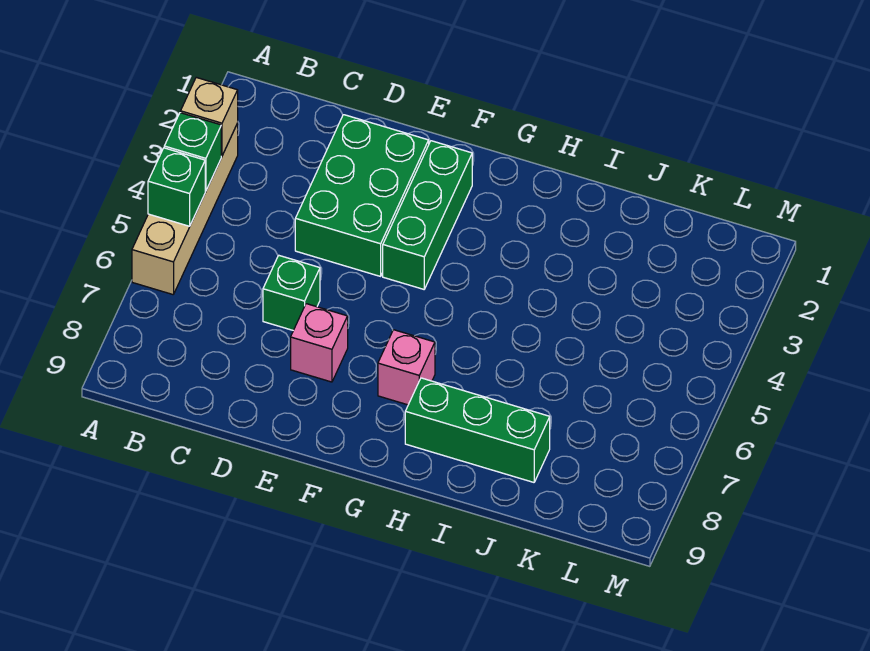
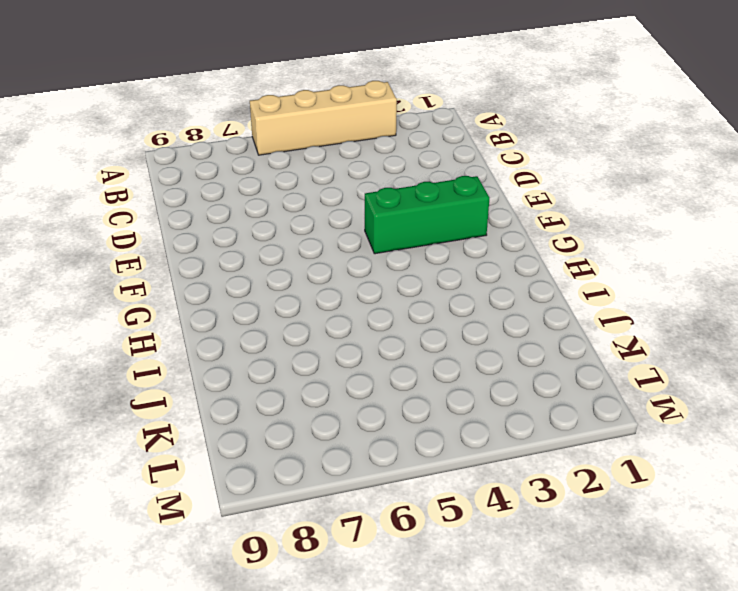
none -> green brick D2:E4 level 1
none -> green brick D6 level 1

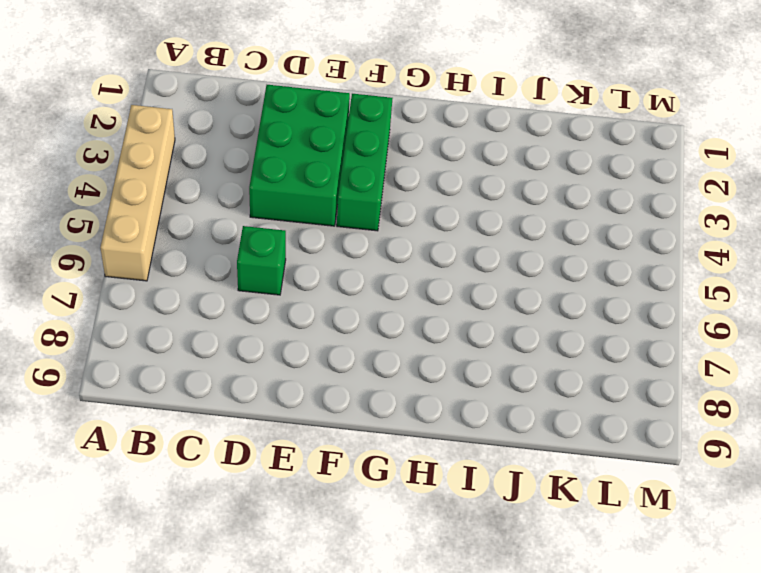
none -> pink brick E7 level 1
none -> pink brick G7 level 1

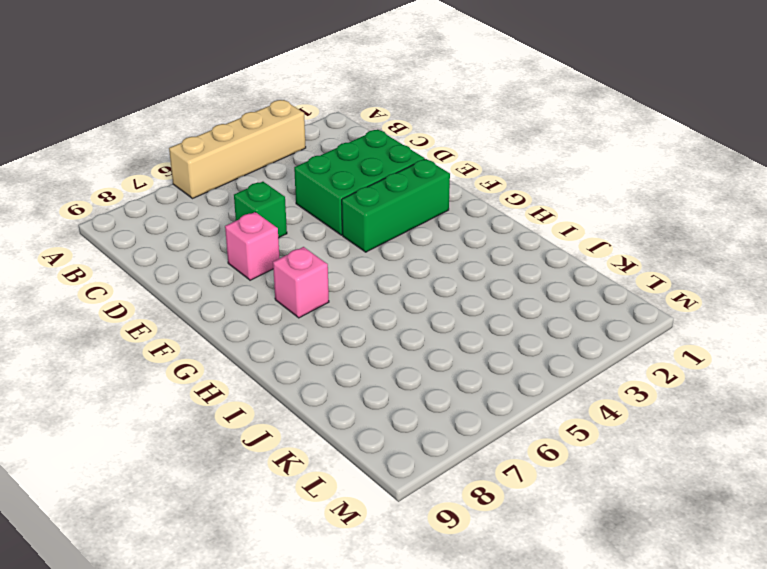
none -> green brick H8:J8 level 1
none -> tan brick A3 level 2

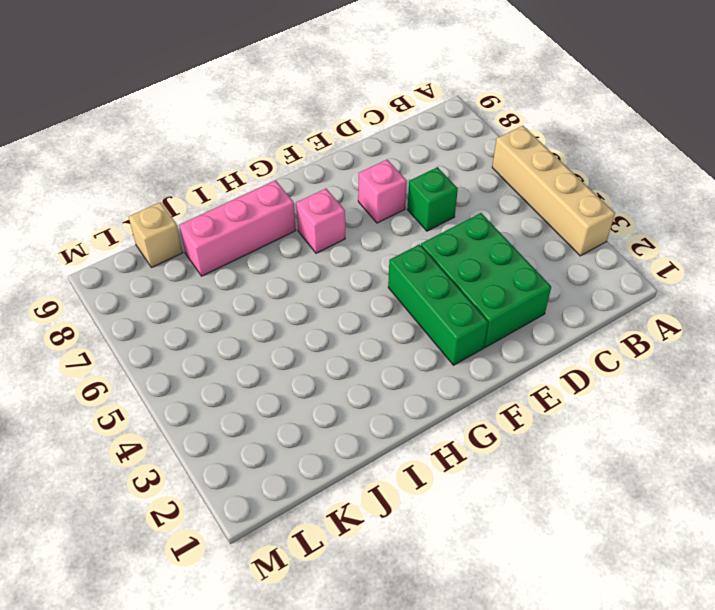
pink brick H8:J8 level 1 -> green brick H8:J8 level 1
tan brick K9 level 1 -> tan brick A3 level 2
none -> green brick A4 level 2
none -> green brick A5 level 2

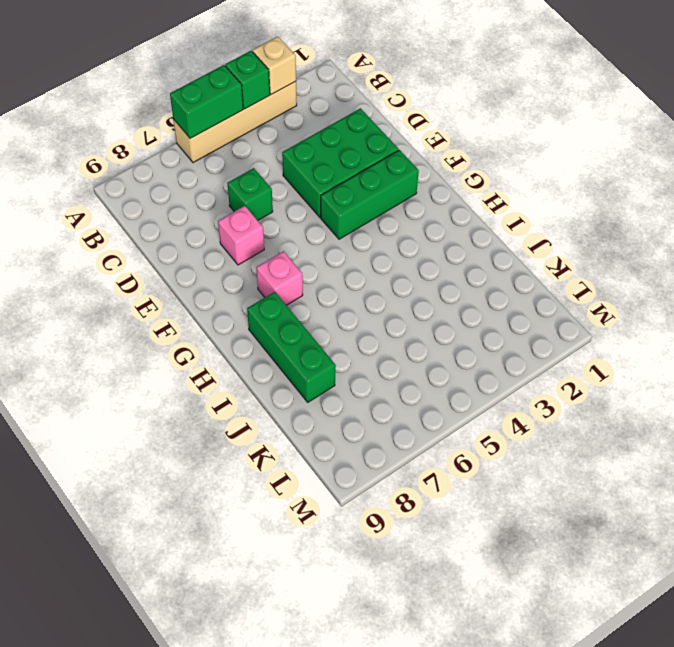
green brick A5:A6 level 2 -> green brick A5 level 2

